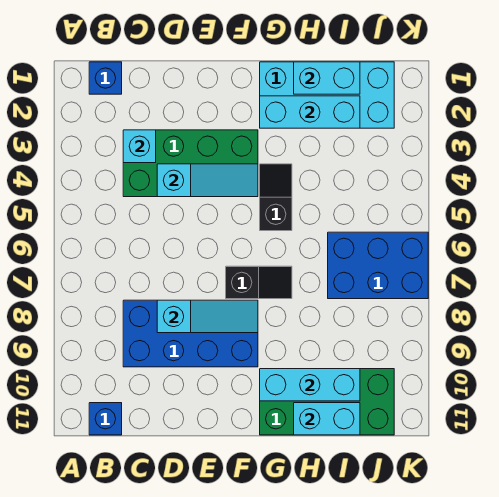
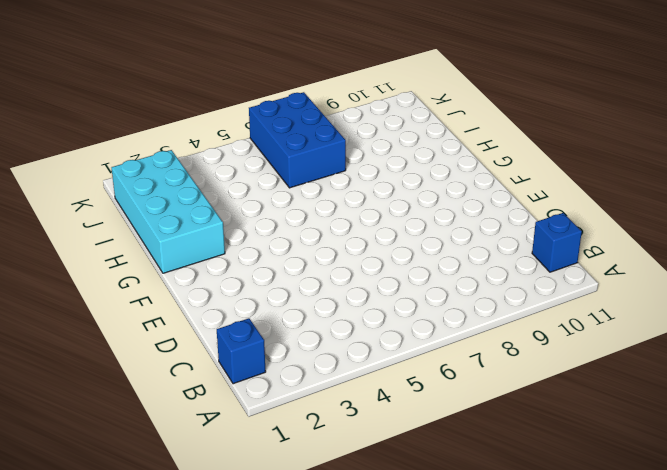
none -> green brick C3:F4 level 1
none -> blue brick C8:F9 level 1
none -> black slope F7:G7 level 1 top F

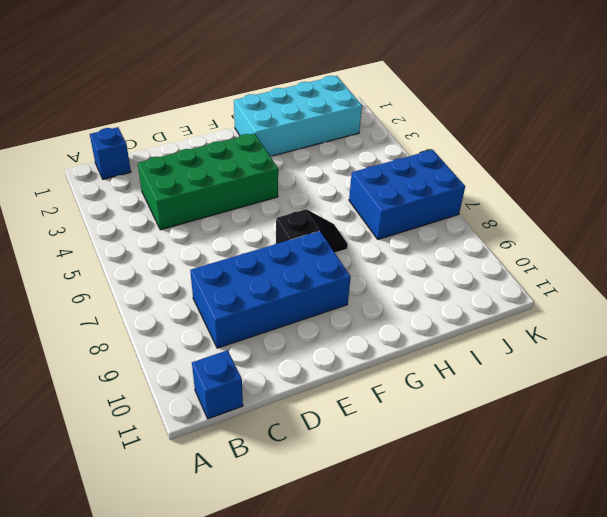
none -> black slope G4:G5 level 1 top 5
none -> green brick G10:J11 level 1
none -> cyan brick C3 level 2

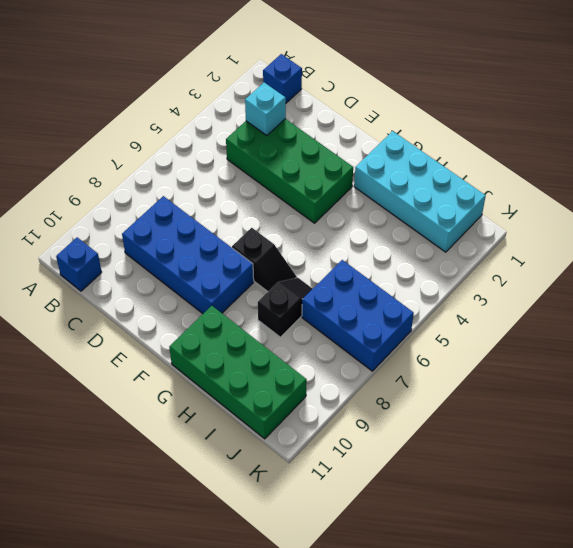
black slope H7:H8 level 1 top 8 -> black slope G4:G5 level 1 top 5
none -> cyan slope D4:F4 level 2 top D
none -> cyan slope D8:F8 level 2 top D
none -> cyan brick G2:I2 level 2

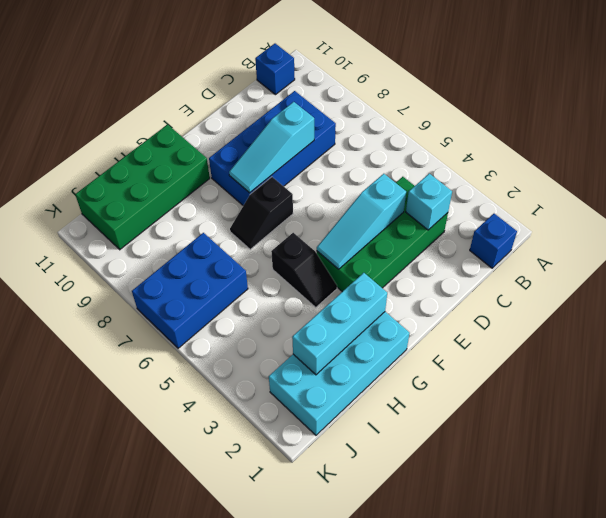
none -> cyan brick G10:I10 level 2
none -> cyan brick H1:I1 level 2
none -> cyan brick H11:I11 level 2

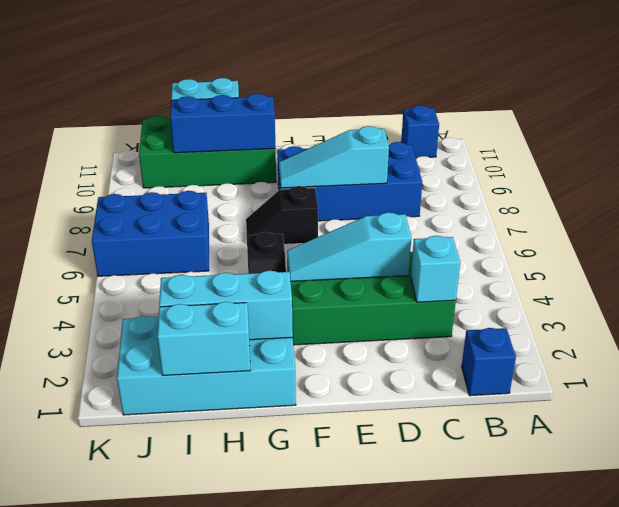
blue brick G10:I10 level 2 -> cyan brick G10:I10 level 2

